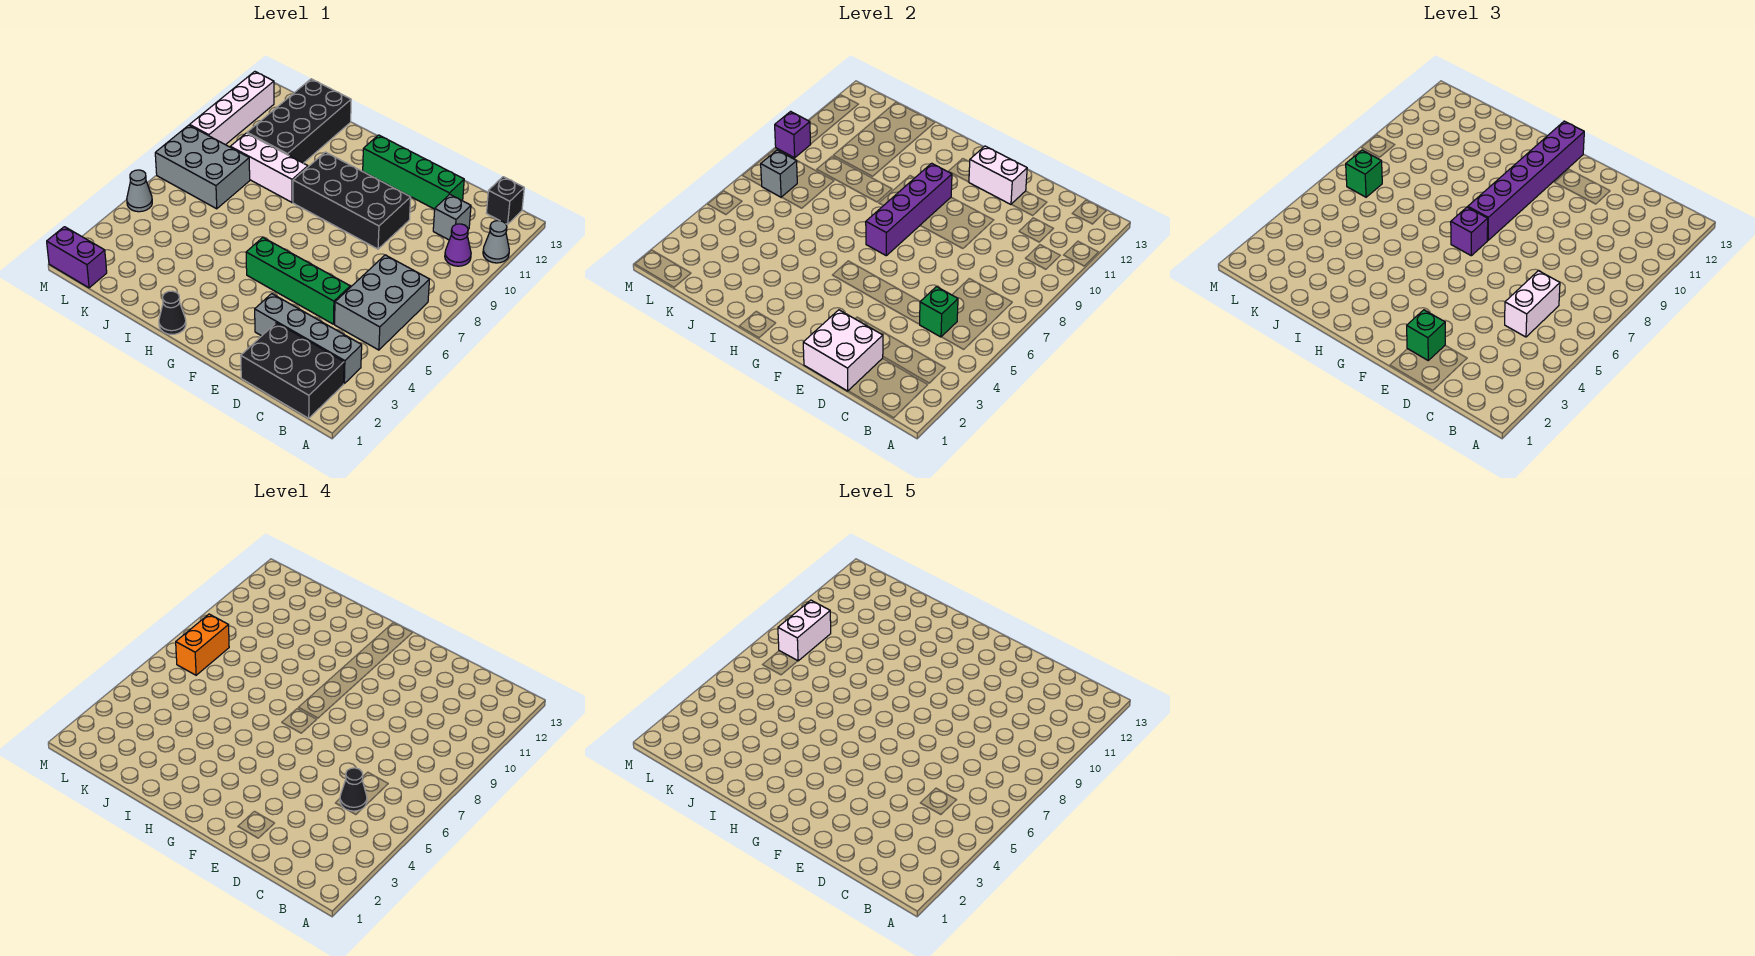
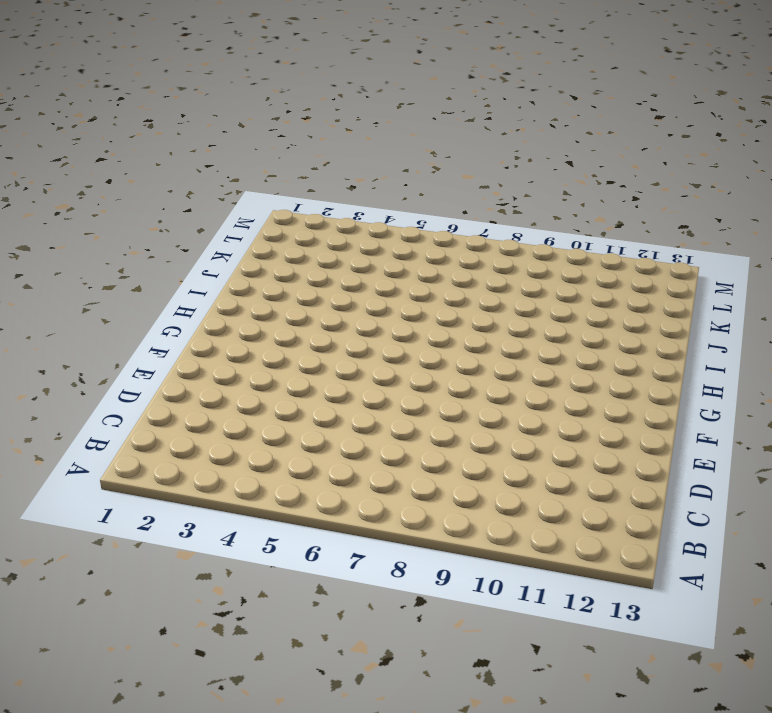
none -> grey cone A11 level 1
none -> black brick B1:D2 level 1
none -> grey brick B3:E3 level 1
none -> grey brick B5:C7 level 1

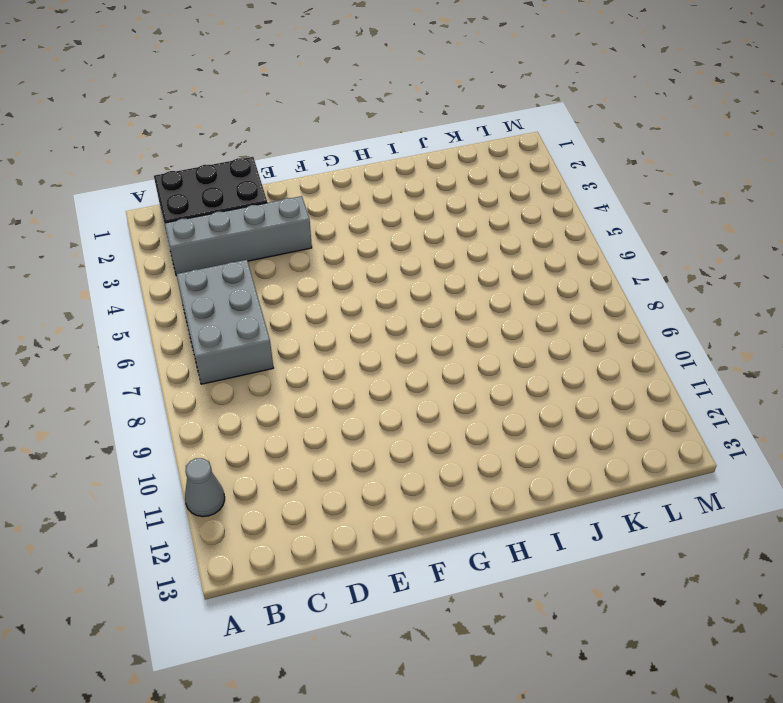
none -> purple cone B10 level 1
none -> black brick B13 level 1
none -> grey brick C11 level 1
none -> green brick D5:G5 level 1

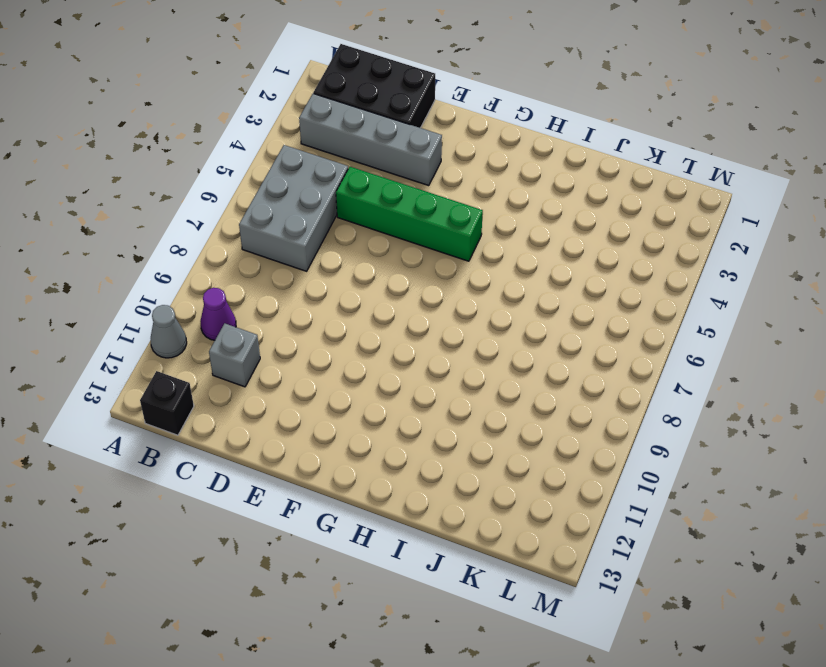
none -> green brick D12:G12 level 1
none -> black brick E9:H10 level 1
none -> black cone H1 level 1
none -> white brick I9:K9 level 1

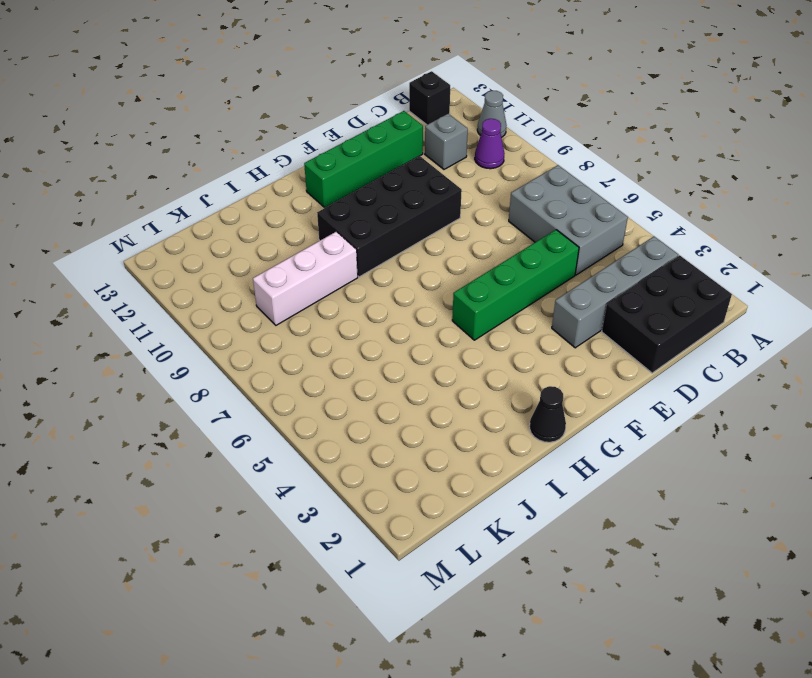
none -> black brick J10:K13 level 1
none -> grey brick K7:M8 level 1
none -> purple brick L1:M1 level 1
none -> grey cone M5 level 1

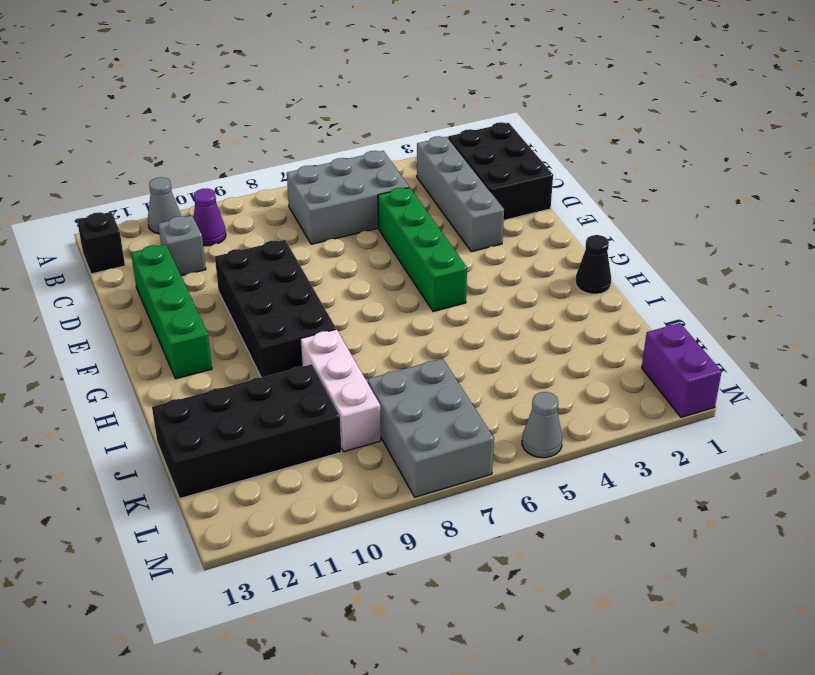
none -> white brick M9:M12 level 1
none -> green brick C5 level 2
none -> white brick D1:E2 level 2
none -> white brick E12:F12 level 2

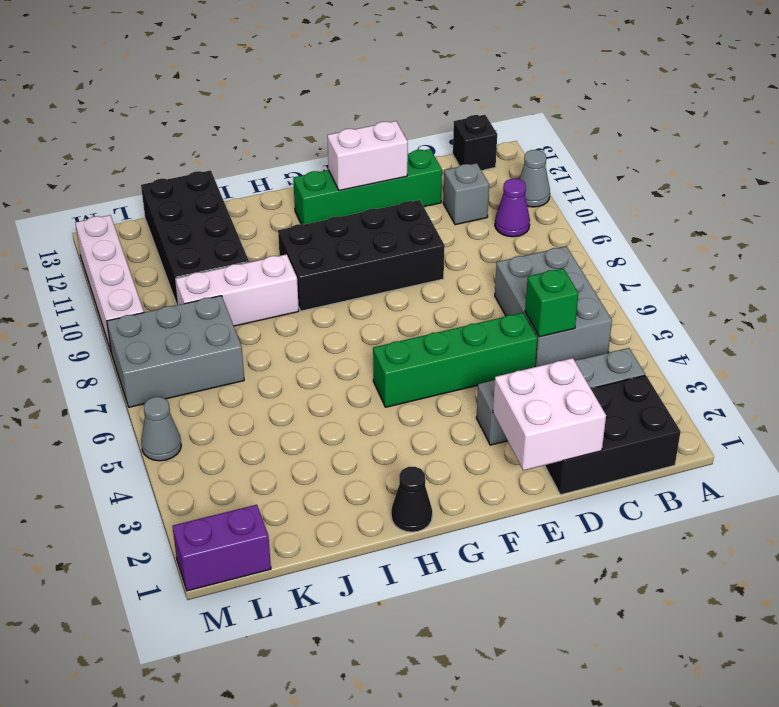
none -> purple brick G7:G10 level 2
none -> grey brick L7 level 2
none -> purple brick M9 level 2
none -> white brick C5:C6 level 3

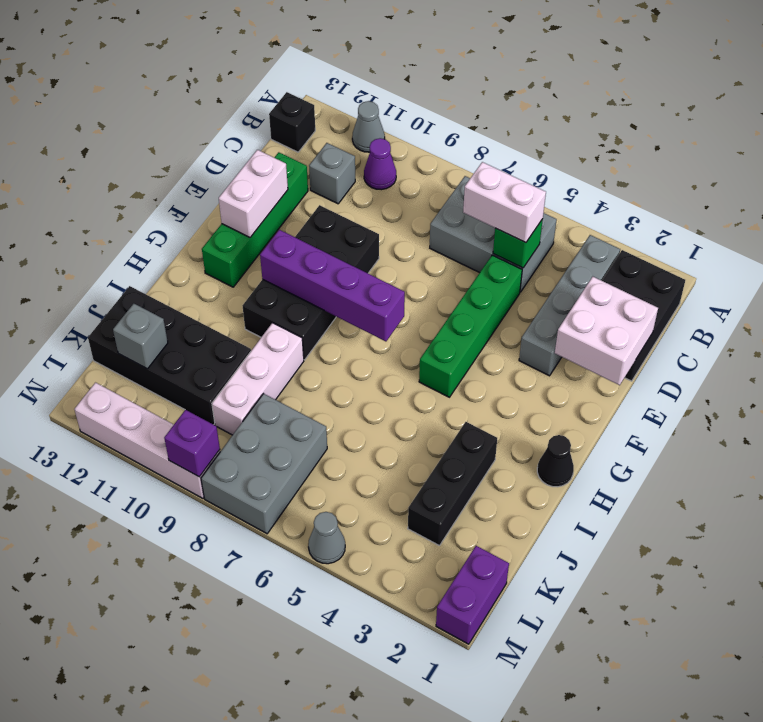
black brick I3:K3 level 1 -> none
grey brick K12 level 2 -> grey brick L7 level 2
none -> green brick E2 level 3
none -> purple brick G7 level 3
none -> purple brick G8:G13 level 3
none -> green brick L7 level 3

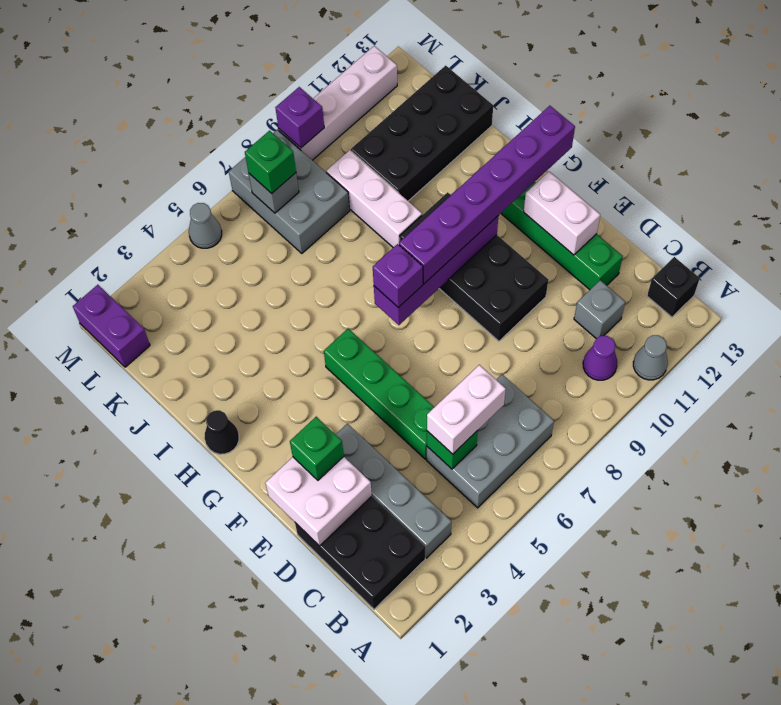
none -> black cone C5 level 4
none -> orange brick L7:L8 level 4
none -> white brick L8:L9 level 5

